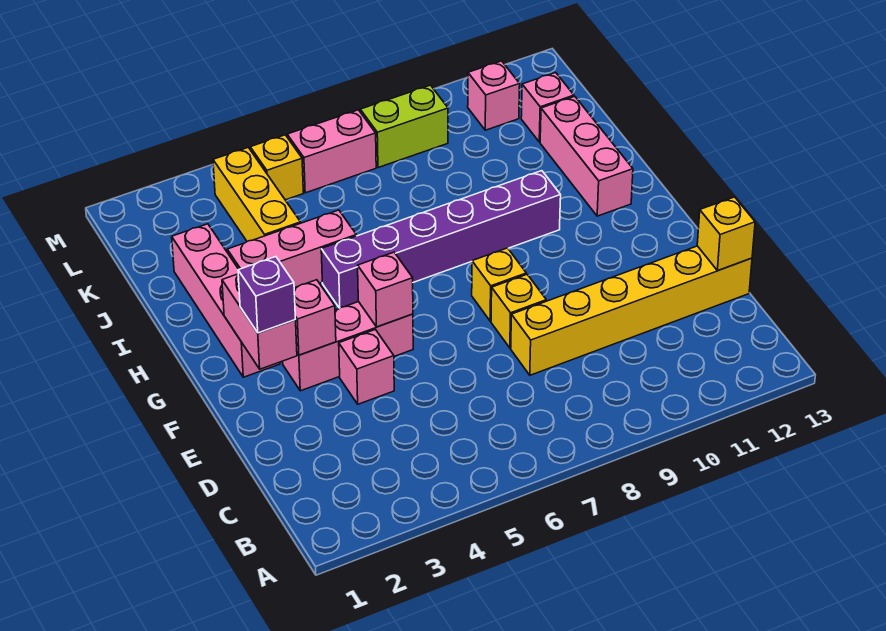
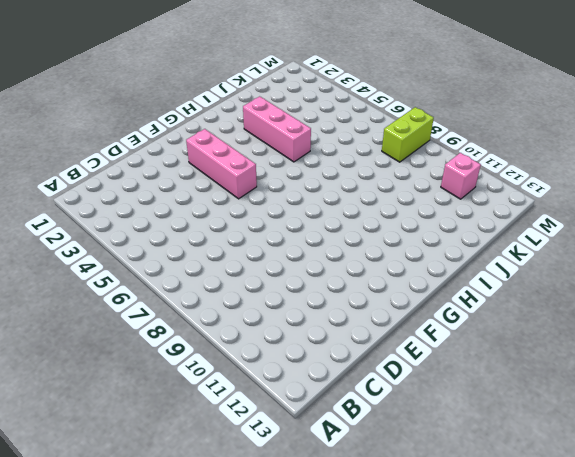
lime brick L8:M8 level 1 -> lime brick L8:L9 level 1
none -> yellow brick D8:D13 level 1
none -> pink brick E4 level 1
none -> yellow brick E8 level 1

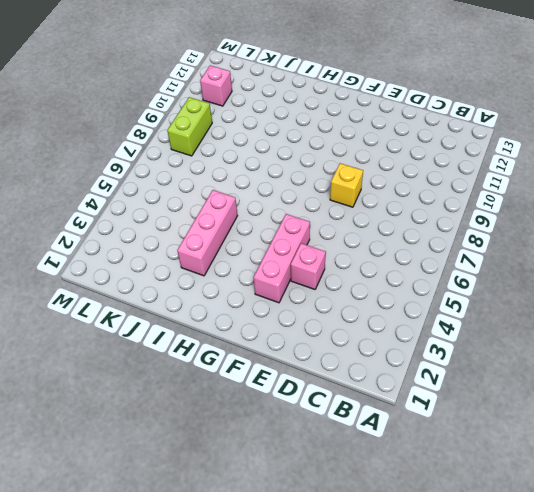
none -> yellow brick D8:D13 level 1
none -> yellow brick F8 level 1
none -> pink brick G2:J2 level 1

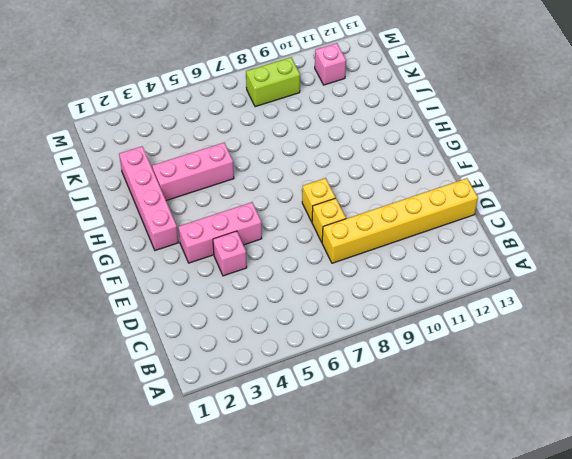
none -> purple brick H5:H10 level 1
none -> pink brick H12:J12 level 1
none -> yellow brick J4:L4 level 1

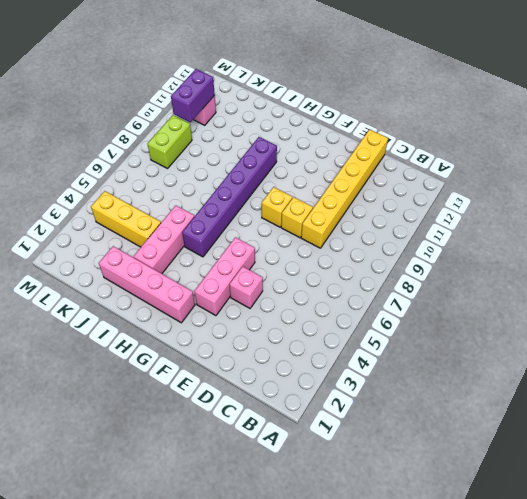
purple brick L10:L11 level 2 -> none
none -> pink brick H12:J12 level 1
none -> pink brick K12 level 1
none -> yellow brick L5 level 1

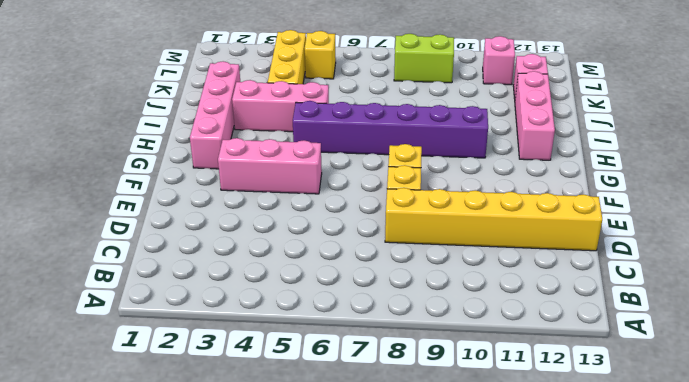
none -> pink brick E4 level 1
none -> pink brick L6:L7 level 1
none -> yellow brick D13 level 2

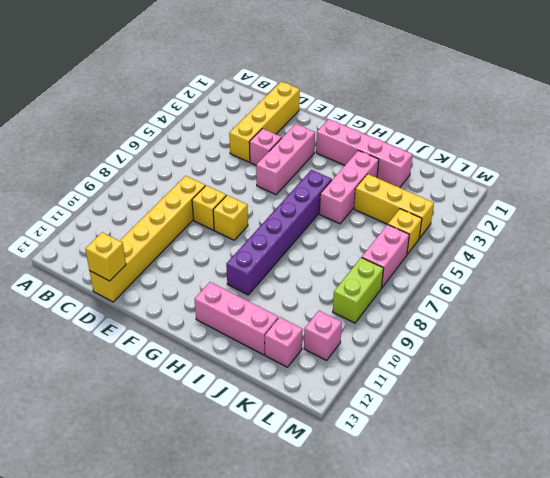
yellow brick D1:D4 level 1 -> none
none -> pink brick F2:G2 level 2
none -> pink brick F3 level 2
none -> pink brick F5 level 2

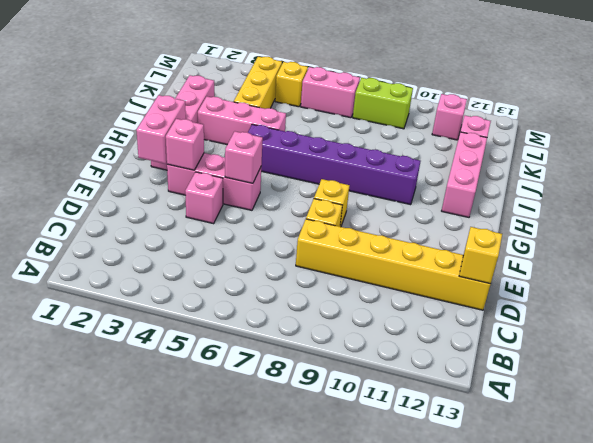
none -> purple brick F2 level 3

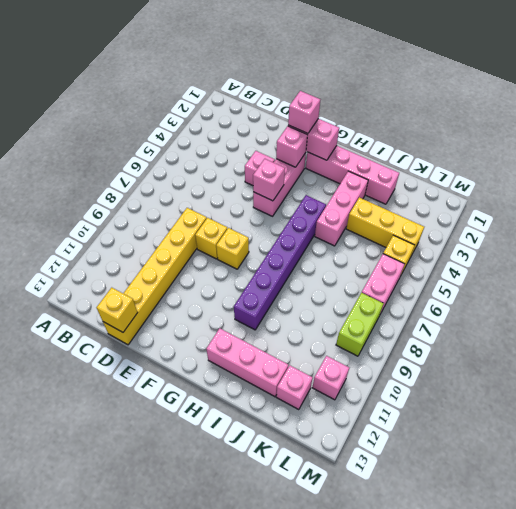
pink brick F2 level 3 -> purple brick F2 level 3

